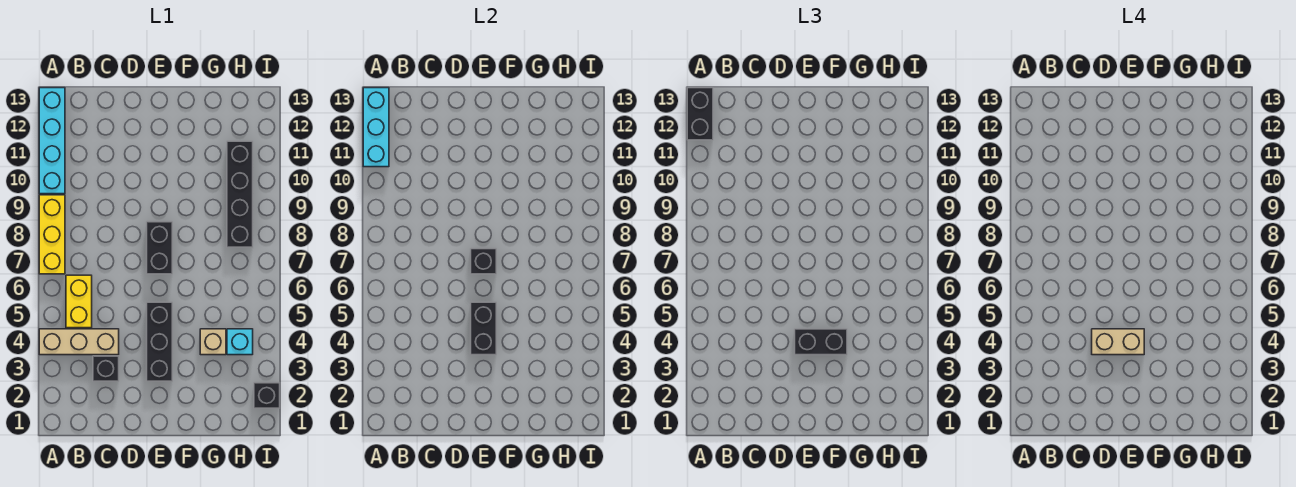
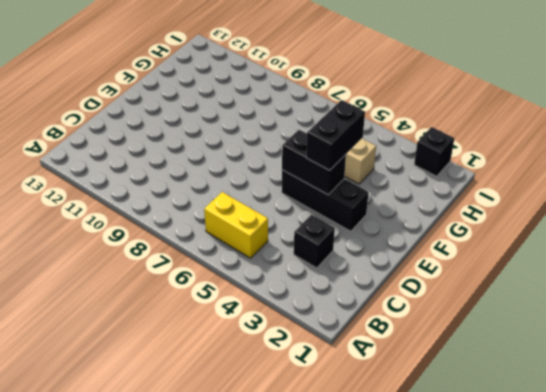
none -> tan brick A4:C4 level 1
none -> yellow brick A7:A9 level 1
none -> cyan brick A10:A13 level 1

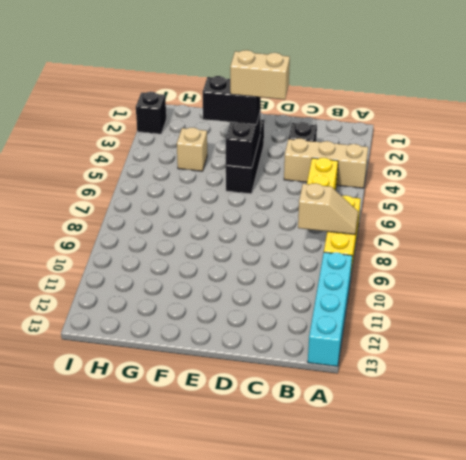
tan slope A8:B8 level 2 top B -> none
none -> black brick E7:E8 level 1
none -> cyan brick H4 level 1
none -> black brick H8:H11 level 1

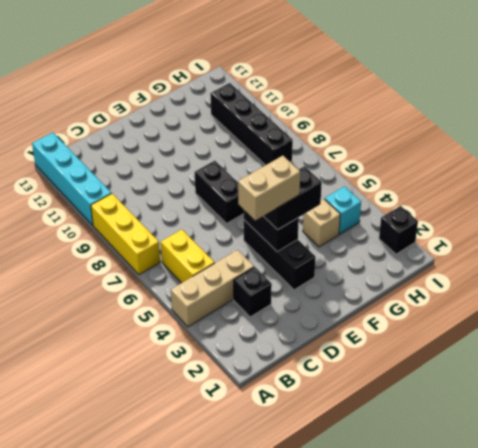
none -> cyan brick A11:A13 level 2
none -> black brick E7 level 2
none -> black brick A12:A13 level 3

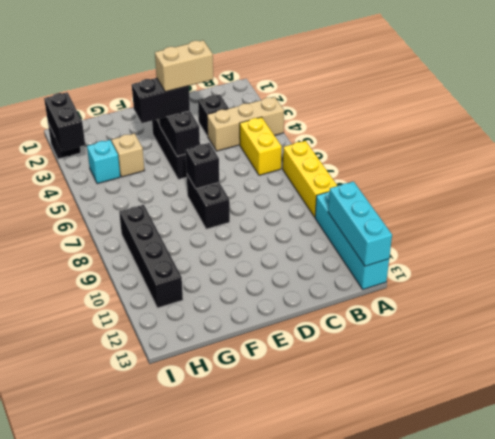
black brick I2:I3 level 2 -> black brick A12:A13 level 3

